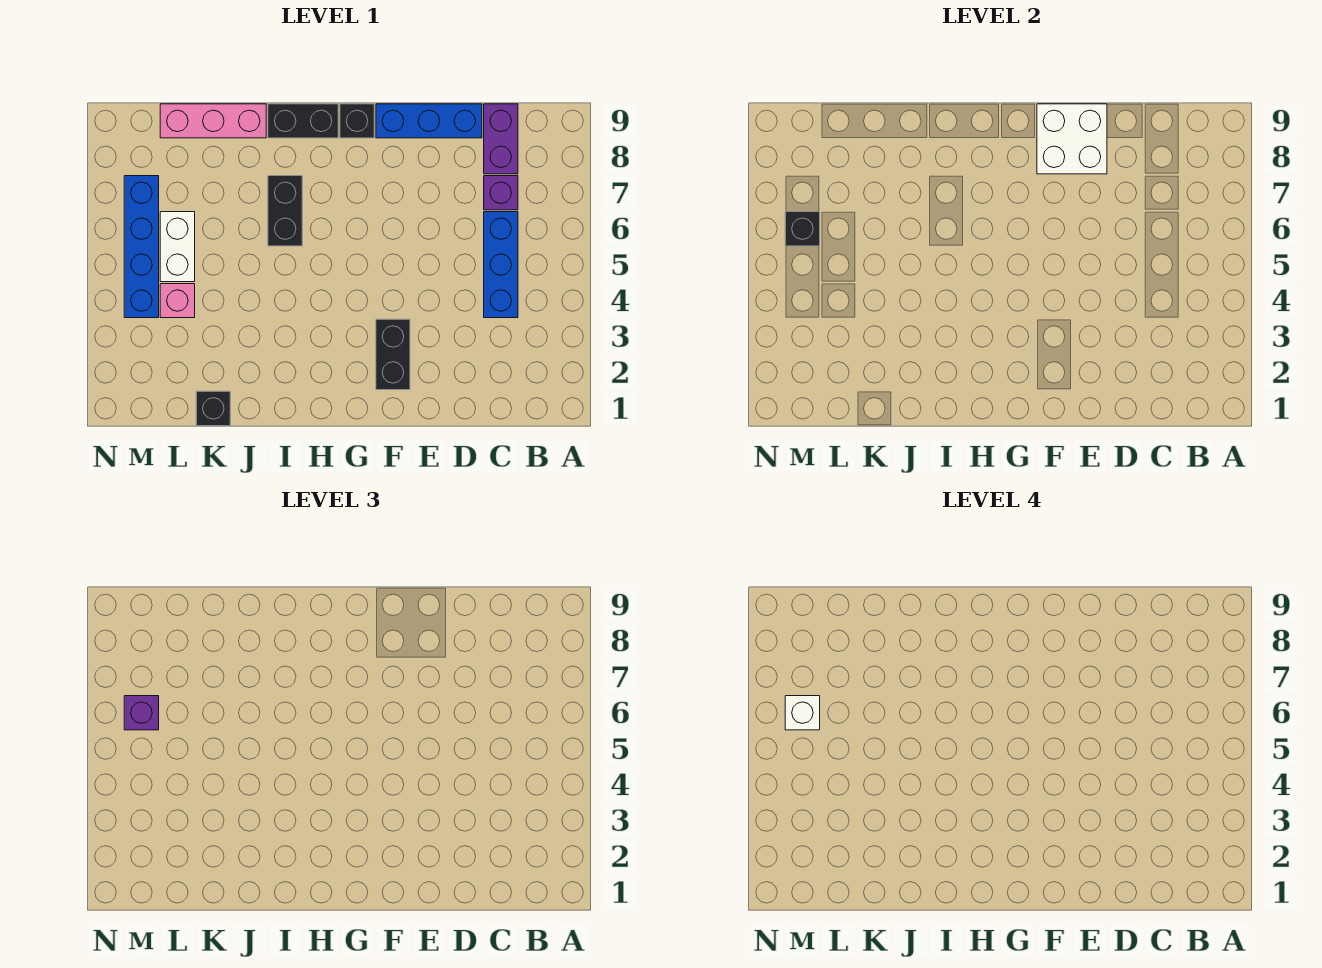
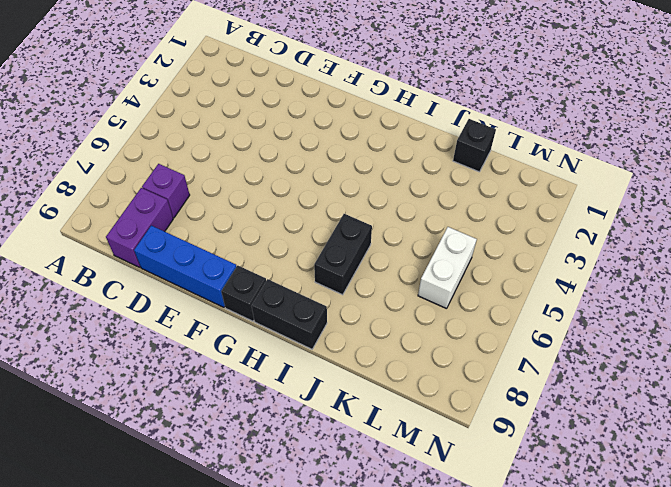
none -> blue brick C4:C6 level 1
none -> black brick F2:F3 level 1
none -> pink brick J9:L9 level 1

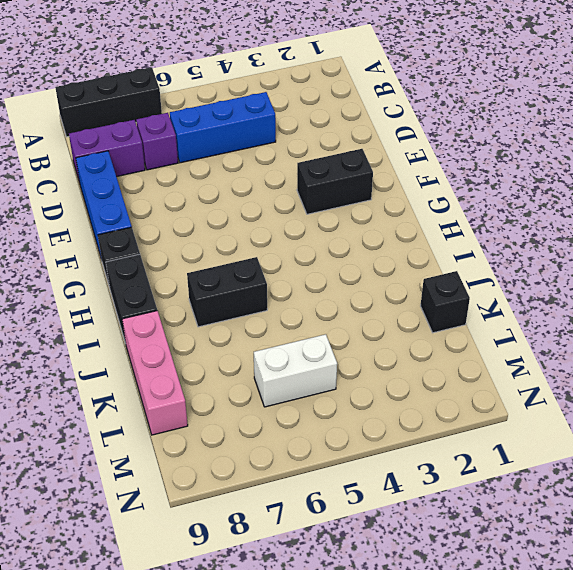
black brick A7:A9 level 1 -> none
none -> pink brick L4 level 1
none -> blue brick M4:M7 level 1
none -> white brick E8:F9 level 2

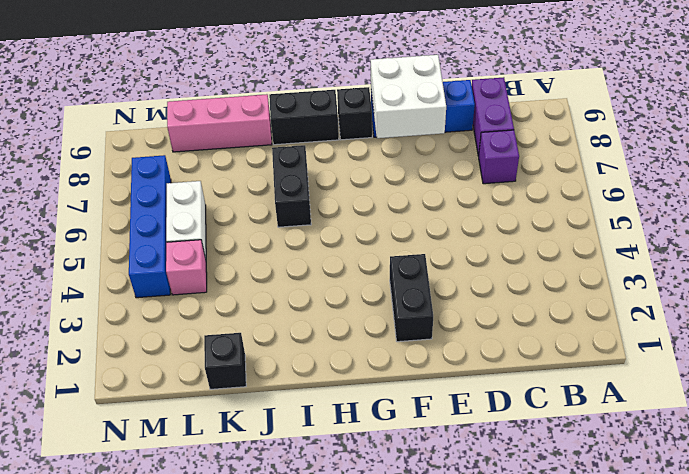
none -> blue brick C4:C6 level 1
none -> black brick M6 level 2
none -> purple brick M6 level 3

